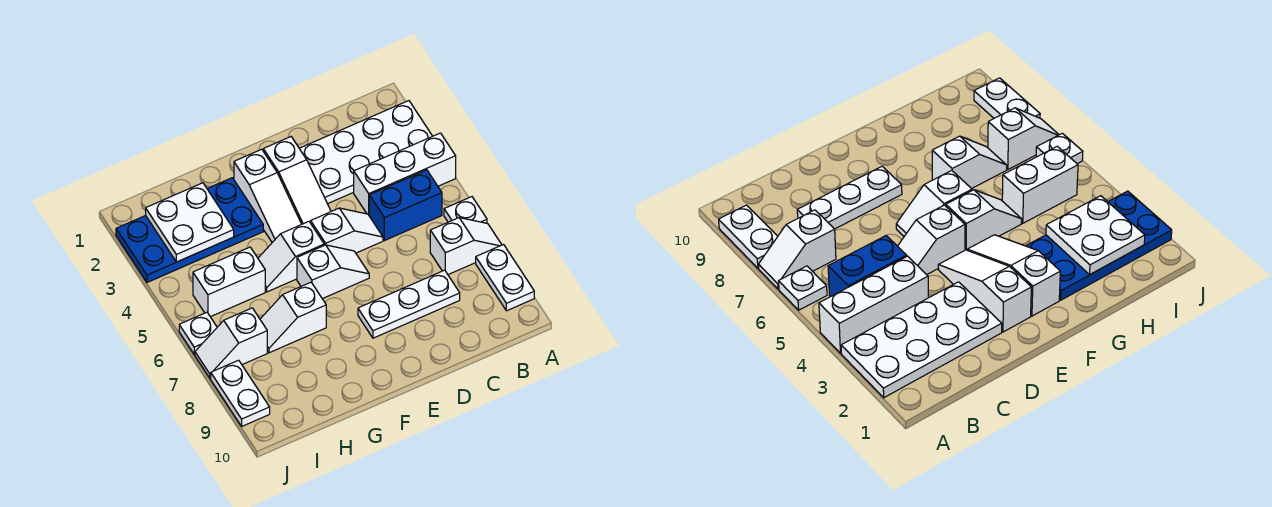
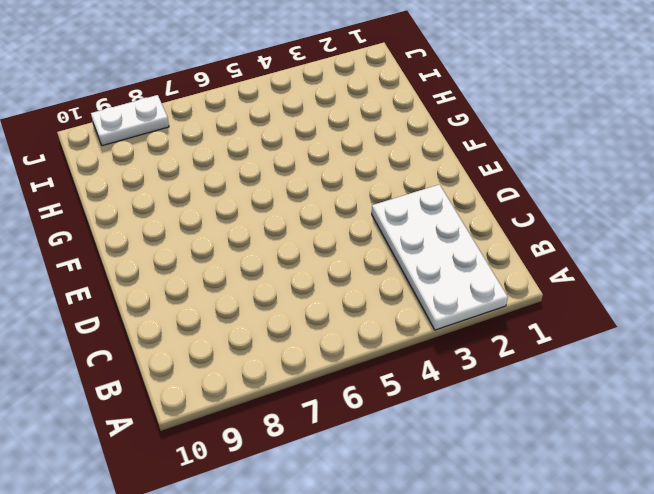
none -> white brick A4:C4 level 1
none -> white plate A6 level 1
none -> white slope A7:B7 level 1 top B

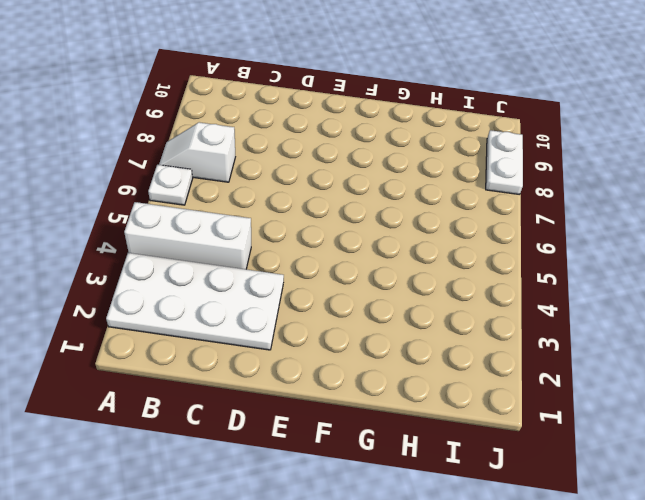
none -> white plate A8:A9 level 1
none -> blue brick B5:C5 level 1
none -> white plate C8:E8 level 1

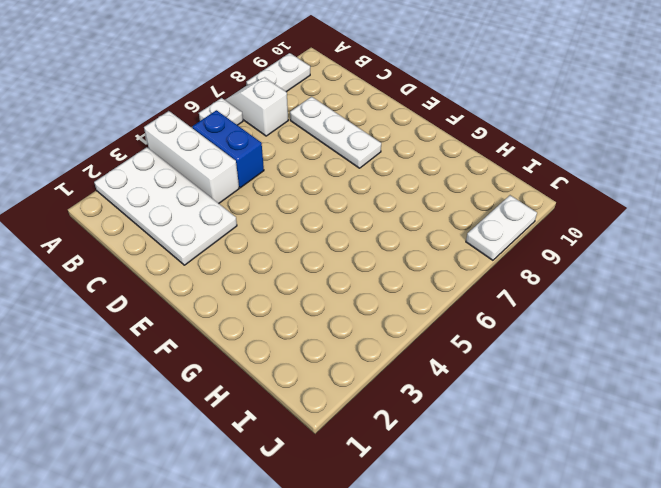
none -> white slope D5:E5 level 1 top E
none -> white slope E2:E4 level 1 top 2
none -> white slope E6:F6 level 1 top F

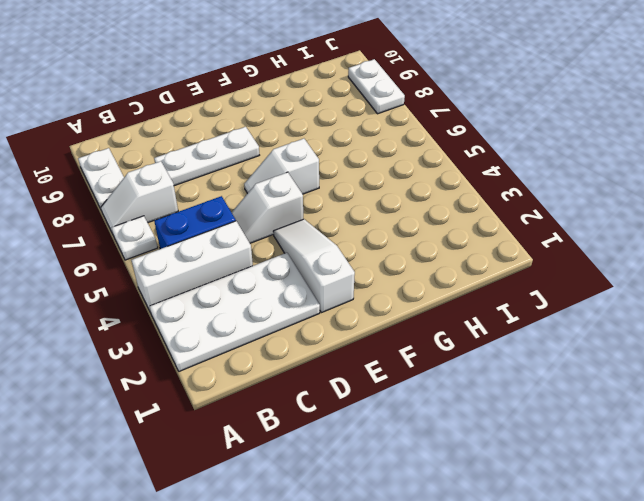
none -> white slope F2:F4 level 1 top 2
none -> white slope F5:G5 level 1 top F
none -> blue plate G2:J3 level 1

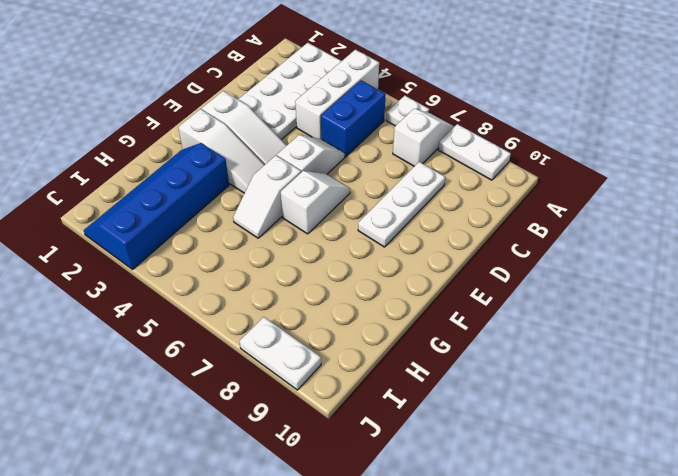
blue slope G2:J3 level 1 top 3 -> blue plate G2:J3 level 1
none -> white slope G7:H7 level 1 top G
none -> white brick H5:I5 level 1
none -> white slope I7:J7 level 1 top I

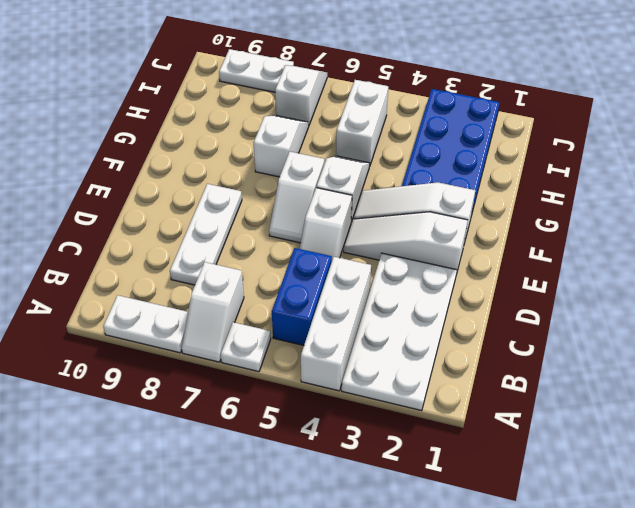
none -> white plate J6 level 1
none -> white plate H2:I3 level 2

